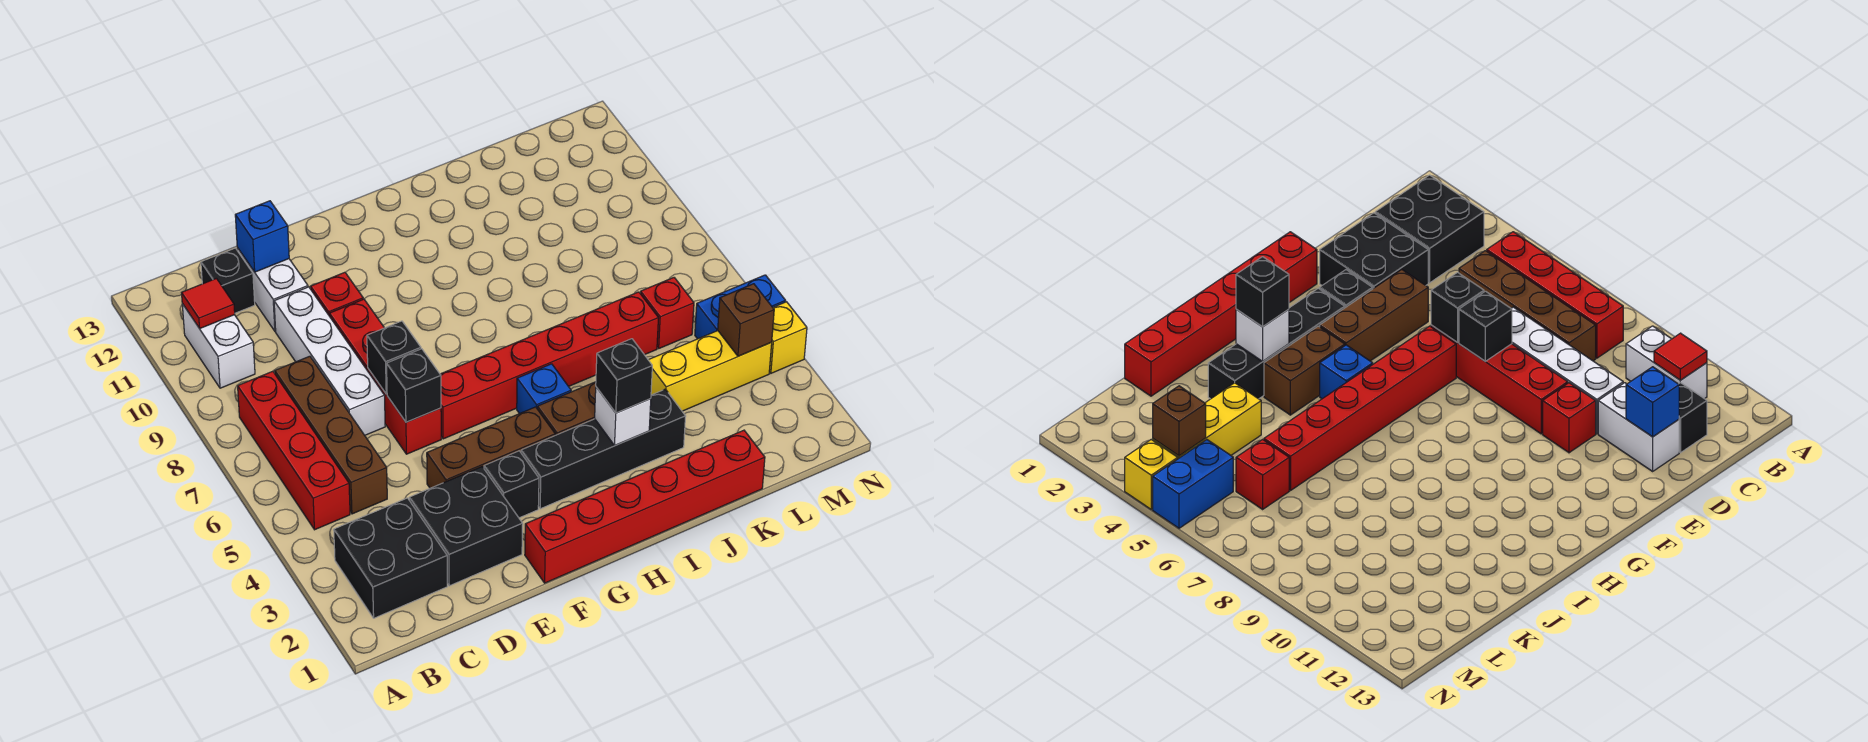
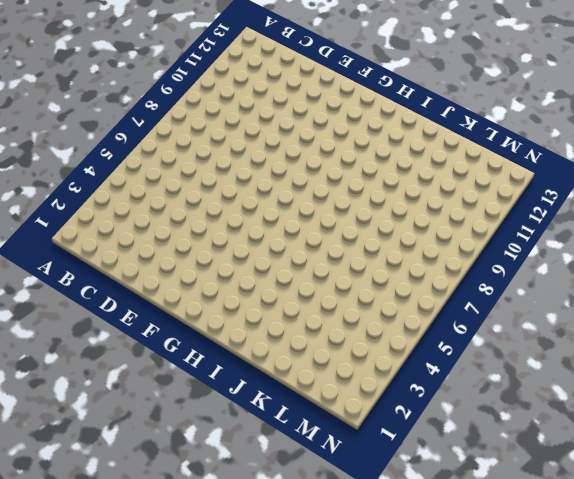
none -> black brick B2:C3 level 1
none -> red brick B5:B8 level 1
none -> white brick B10:B11 level 1

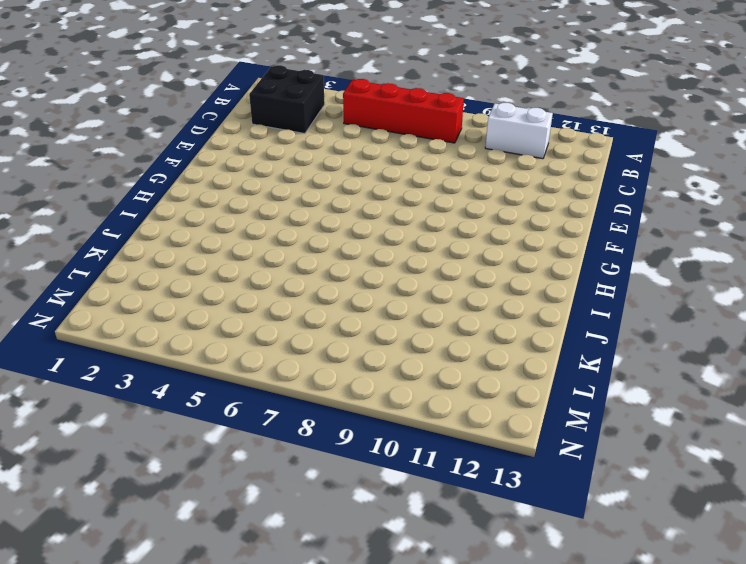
none -> brown brick C5:C8 level 1
none -> black brick C12 level 1
none -> black brick D2:E3 level 1

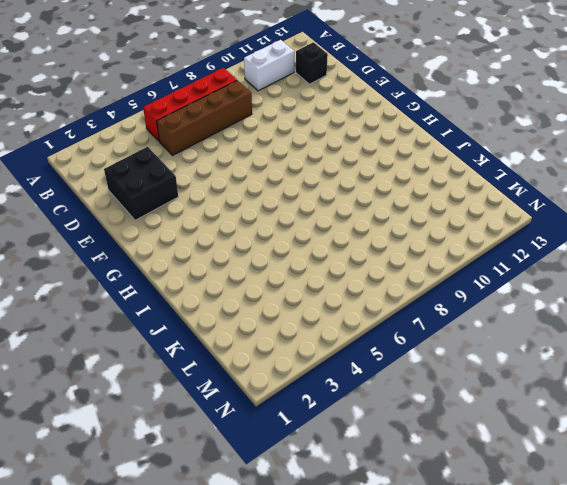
none -> black brick B2:C3 level 1
none -> white brick D7:D10 level 1
none -> white brick D11:D12 level 1

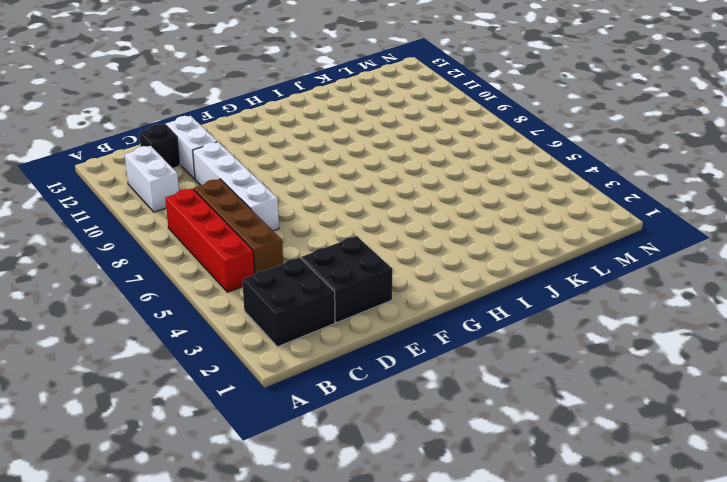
none -> brown brick E4:G4 level 1
none -> red brick E6:E9 level 1
none -> red brick E10 level 1

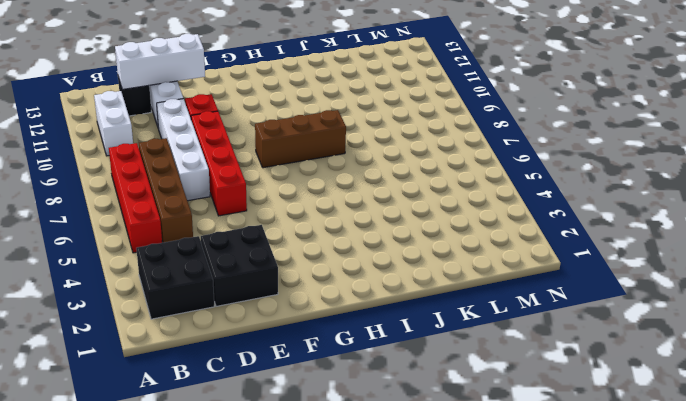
white brick C12:E12 level 2 -> blue brick D12 level 2
brown brick G8:I8 level 1 -> brown brick E4:G4 level 1
none -> red brick F1:K1 level 1
none -> black brick F3 level 1
none -> red brick F6:K6 level 1

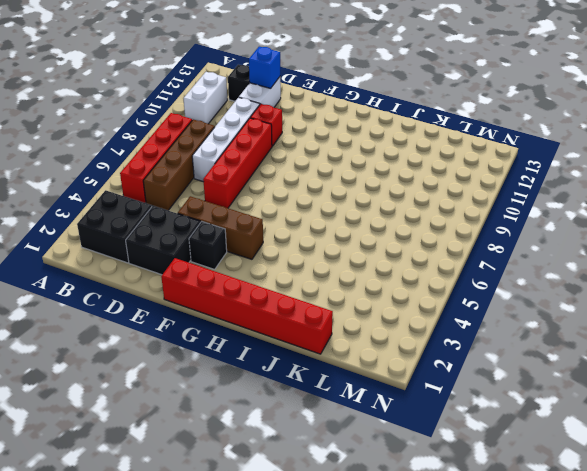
none -> red brick F6:K6 level 1
none -> black brick G3:J3 level 1
none -> brown brick H4:I4 level 1

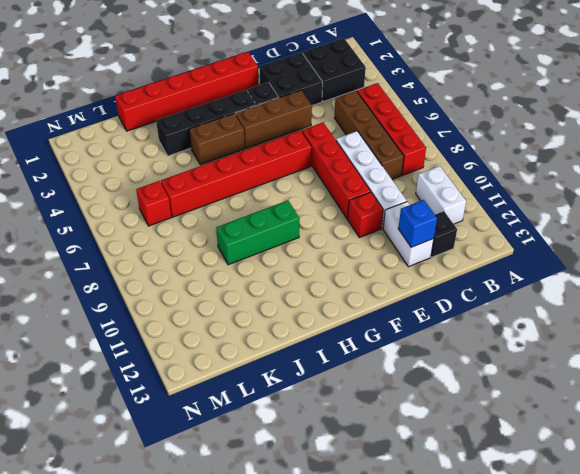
green brick H9:J9 level 1 -> none
none -> blue brick H5 level 1
none -> yellow brick K4:M4 level 1
none -> blue brick M5:N5 level 1

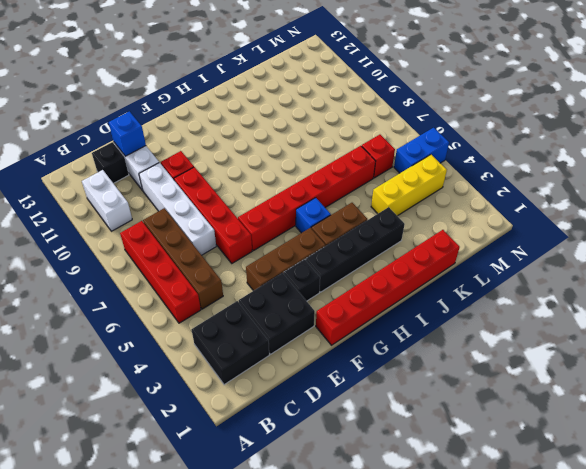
none -> yellow brick N4 level 1
none -> red tile B11 level 2
none -> black brick E6 level 2

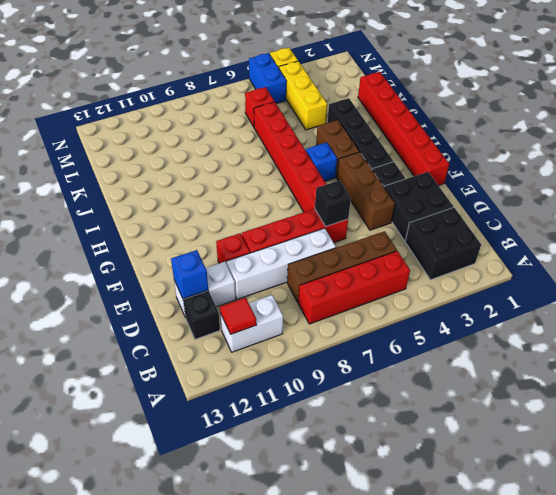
none -> black brick E7 level 2
none -> white brick I3 level 2
none -> brown brick M4 level 2

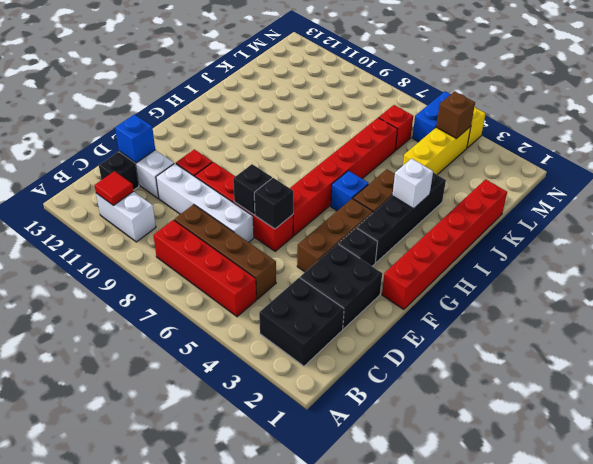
none -> black brick I3 level 3

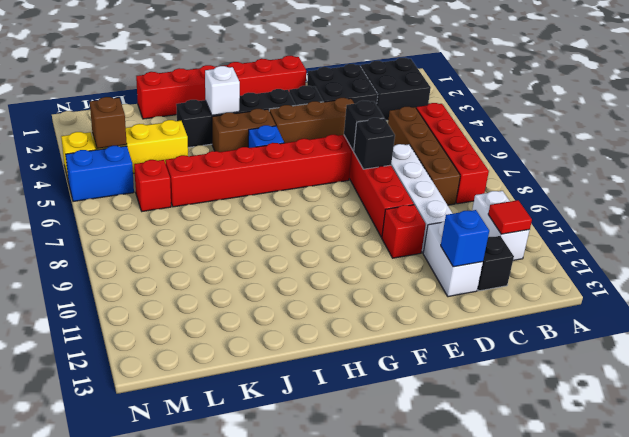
none -> black brick I3 level 3

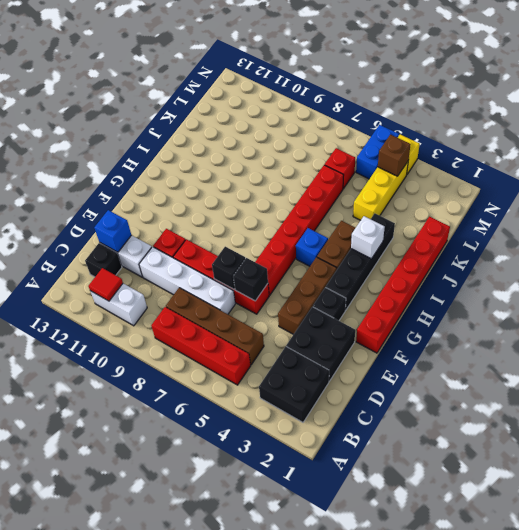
none -> black brick I3 level 3

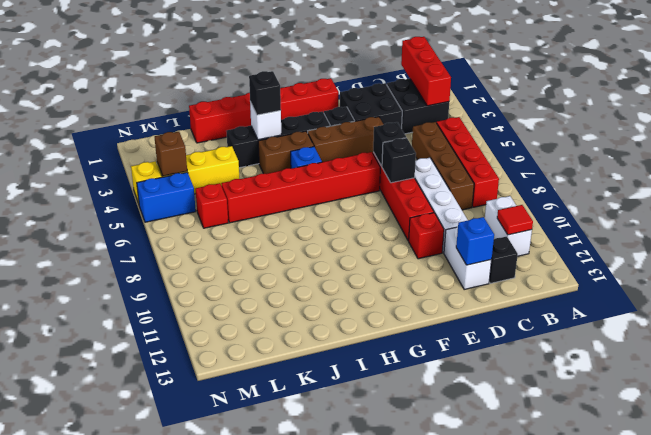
red brick B1:B3 level 2 -> none

